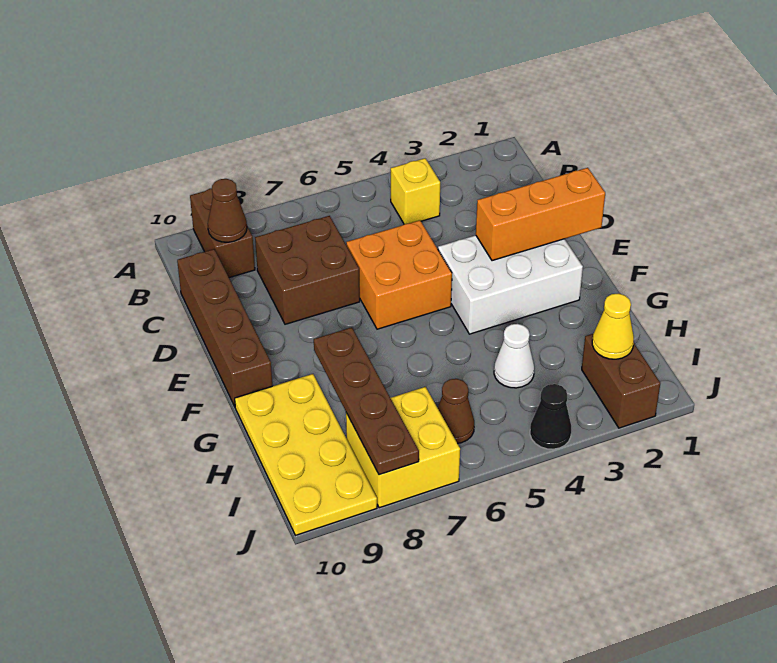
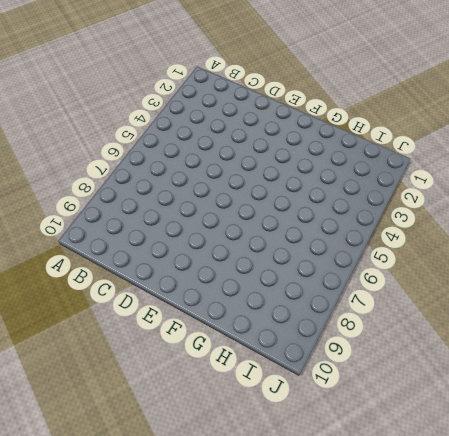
none -> brown brick A9:B9 level 1
none -> yellow brick B4 level 1
none -> brown brick C7:D8 level 1

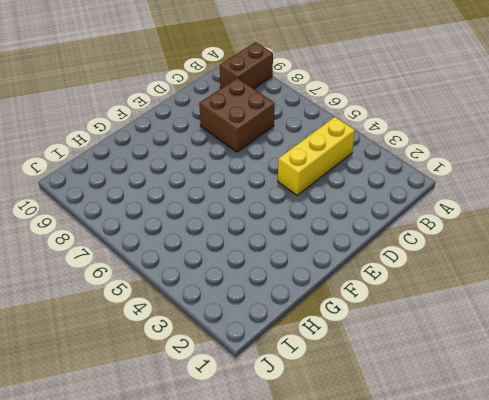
yellow brick B4:D4 level 1 -> yellow brick B4 level 1
none -> brown brick C10:F10 level 1
none -> orange brick D5:E6 level 1
none -> white brick E2:F4 level 1

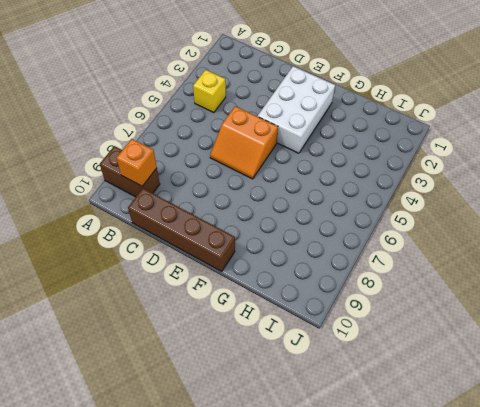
orange brick B9 level 2 -> brown cone B9 level 2
orange slope D5:E6 level 1 top 5 -> orange brick D5:E6 level 1
none -> brown brick C7:D8 level 1
none -> yellow plate G9:J10 level 1
none -> white cone H4 level 1

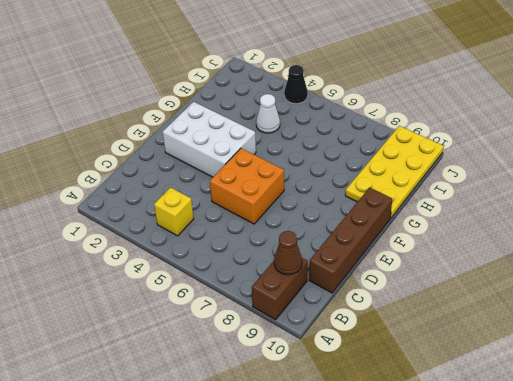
none -> brown brick C7:D8 level 1
none -> brown brick I2:J2 level 1
none -> brown cone I6 level 1

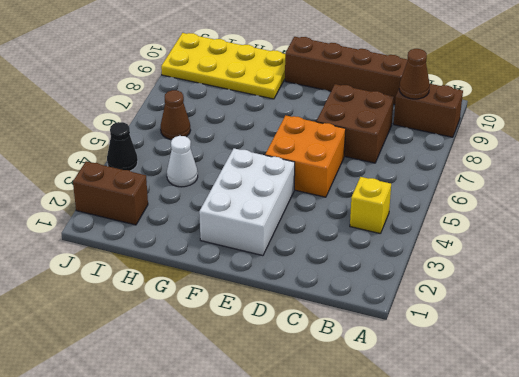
none -> yellow brick I7:J8 level 1
none -> orange brick E1:E3 level 2
none -> brown plate G8:J8 level 2

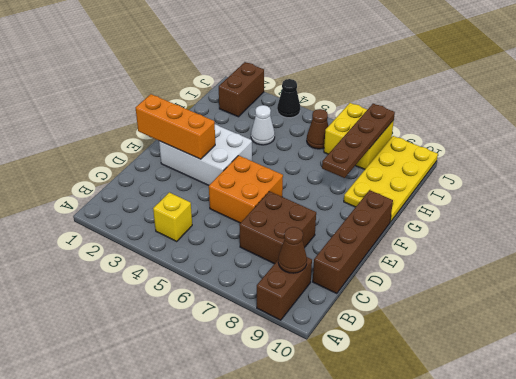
none -> yellow cone I2 level 2

